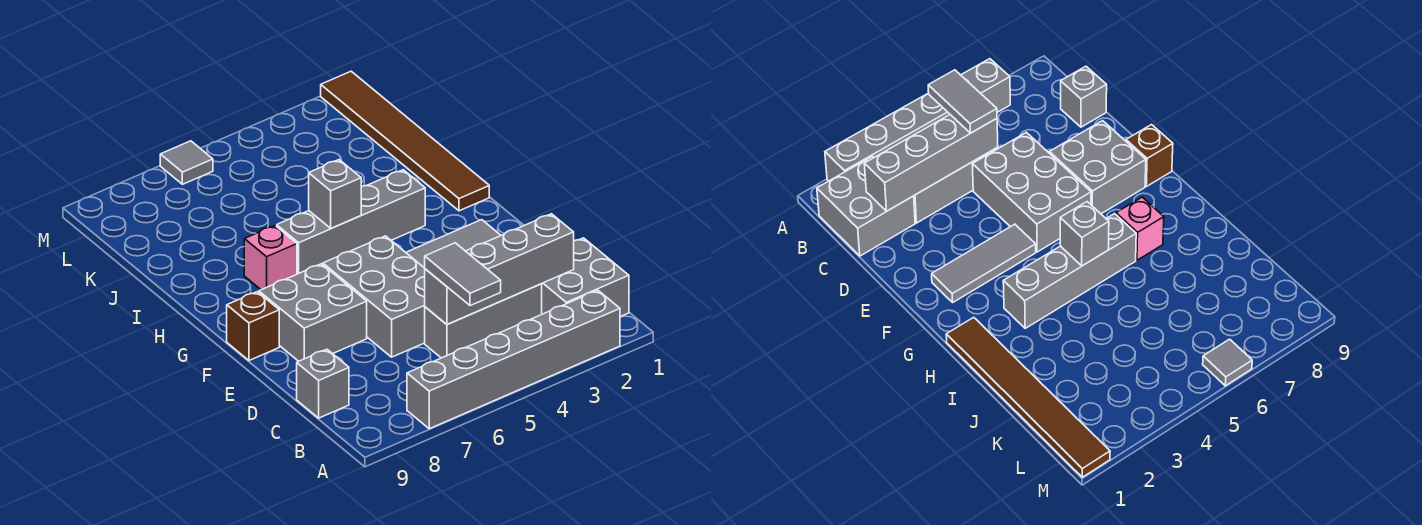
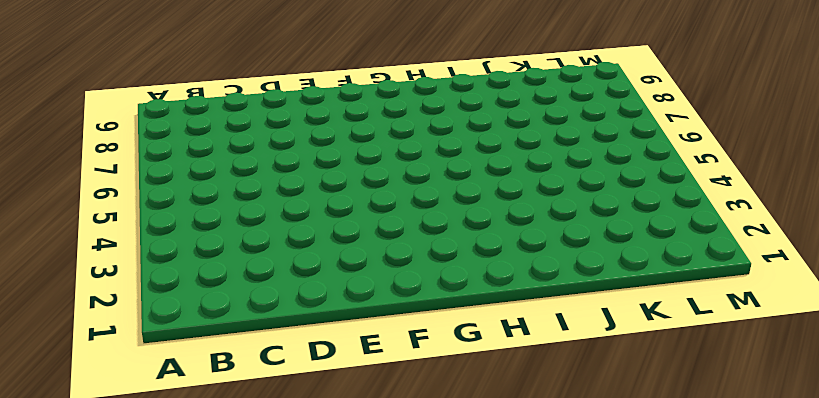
none -> grey brick A2:A7 level 1
none -> grey brick B1:C2 level 1
none -> grey brick C3:C5 level 1

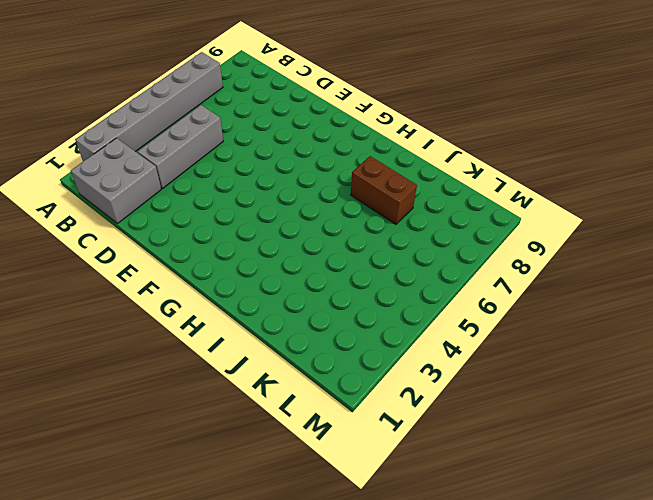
brown brick I7:J7 level 1 -> none
none -> grey brick C9 level 1
none -> grey brick D5:F6 level 1
none -> grey brick E7:F8 level 1

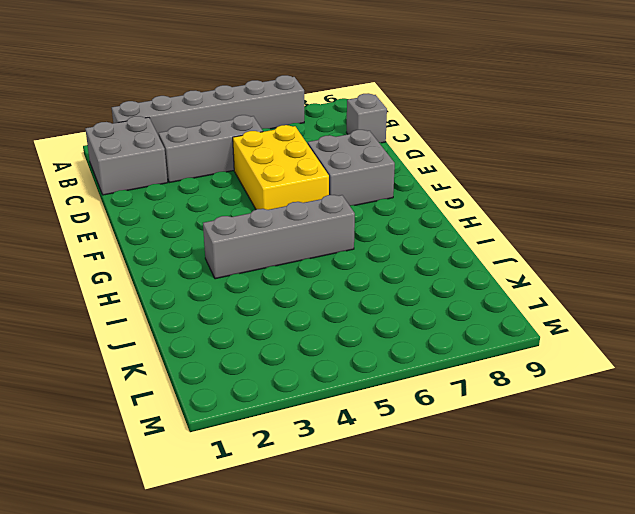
yellow brick D5:F6 level 1 -> grey brick D5:F6 level 1
none -> grey tile F2:F4 level 1
none -> brown brick F9 level 1
none -> brown tile H1:M1 level 1

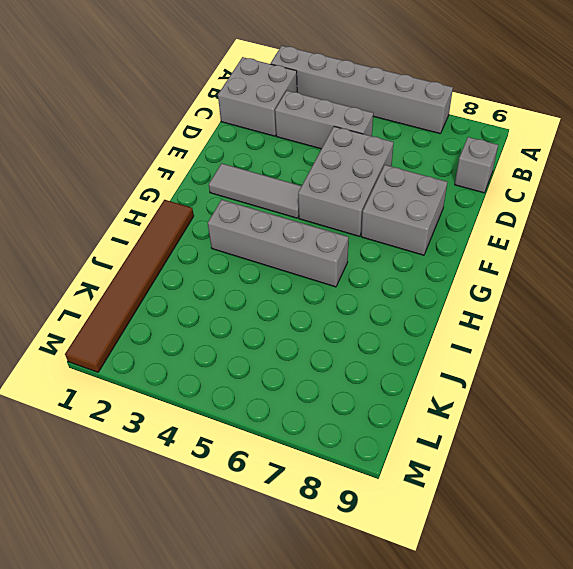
none -> brown brick F9 level 1
none -> pink brick H7 level 1
none -> grey tile M6 level 1

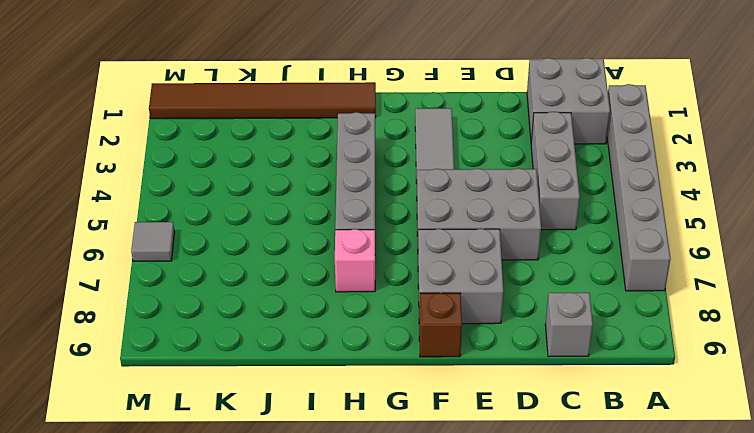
none -> grey brick C2:C5 level 2
none -> grey brick H5 level 2
none -> grey tile B5:C5 level 3

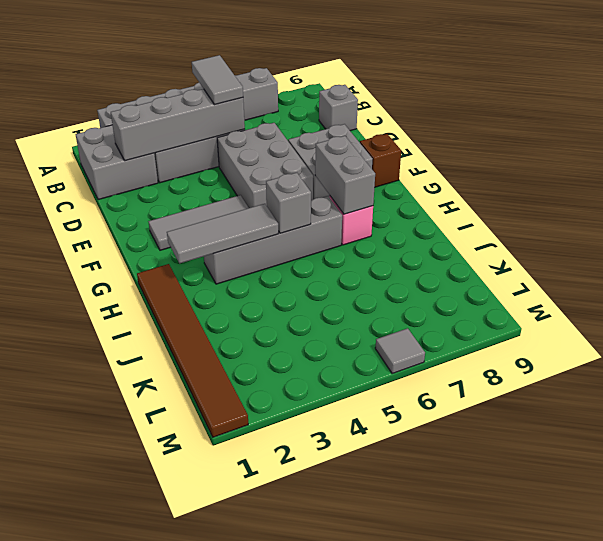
grey brick G7:H7 level 2 -> none
grey tile H2:H4 level 2 -> none

